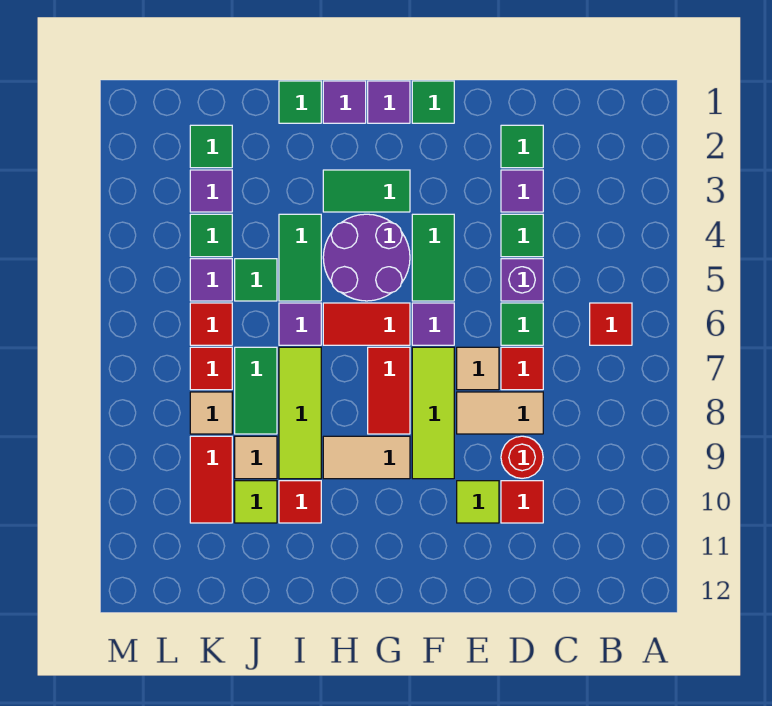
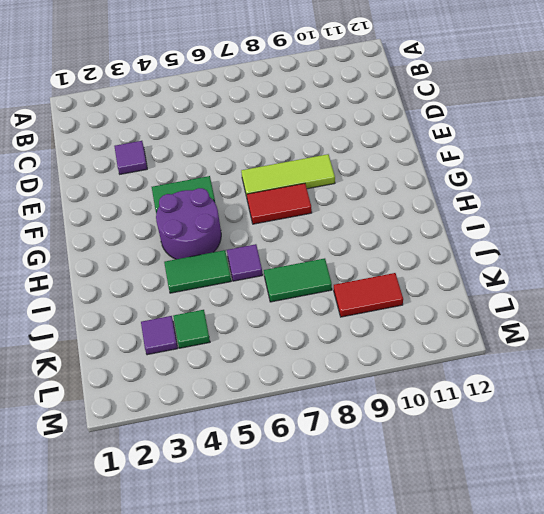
none -> red tile B6 level 1
none -> green tile D2 level 1
none -> green tile D4 level 1
none -> purple brick D5 level 1

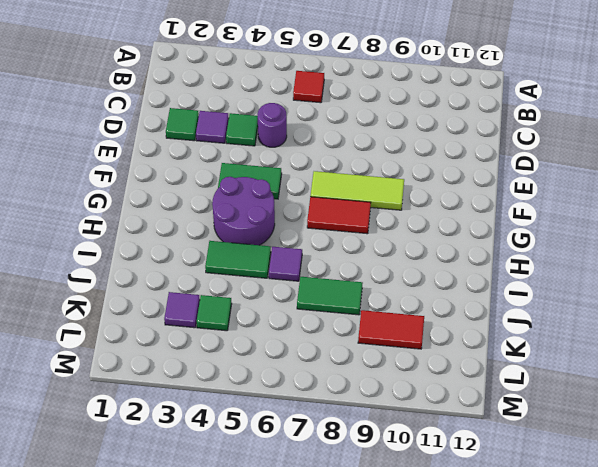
purple round brick D5 level 1 -> purple brick D5 level 1
none -> green tile D6 level 1
none -> red tile D7 level 1
none -> tan tile D8:E8 level 1
none -> red round brick D9 level 1

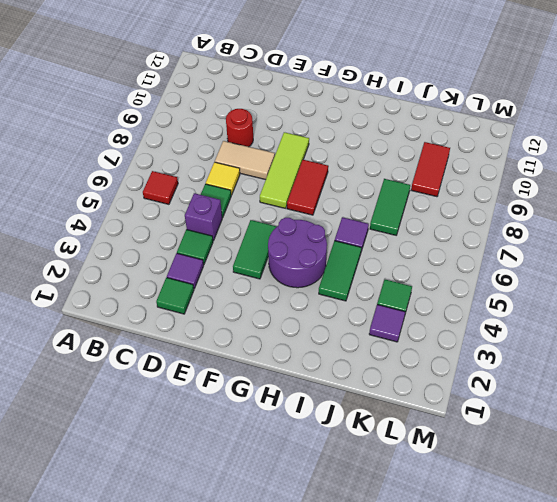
yellow tile D7 level 1 -> red tile D7 level 1
none -> red tile D10 level 1
none -> tan tile E7 level 1
none -> lime tile E10 level 1
none -> green tile F1 level 1

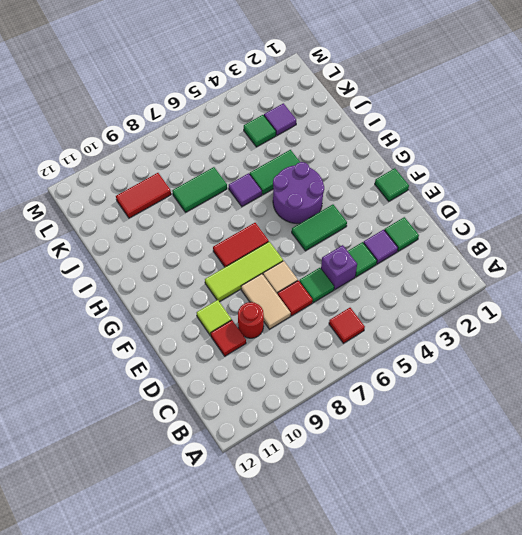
none -> purple tile F6 level 1
none -> purple tile G1 level 1
none -> green tile G3:H3 level 1
none -> red tile G6:H6 level 1

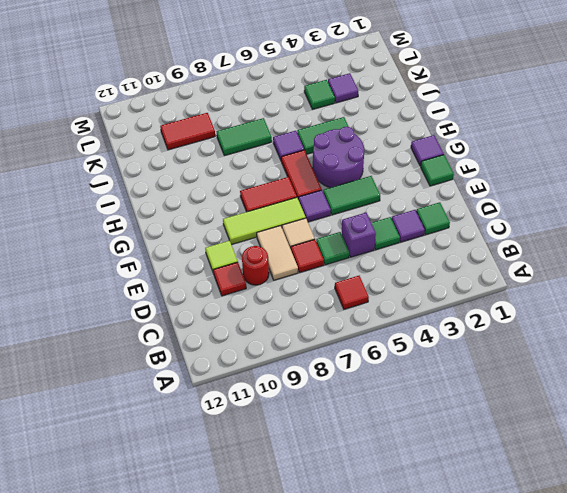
none -> green tile G3:H3 level 1
none -> tan tile G9:H9 level 1
none -> purple tile H1 level 1
none -> green tile I1 level 1

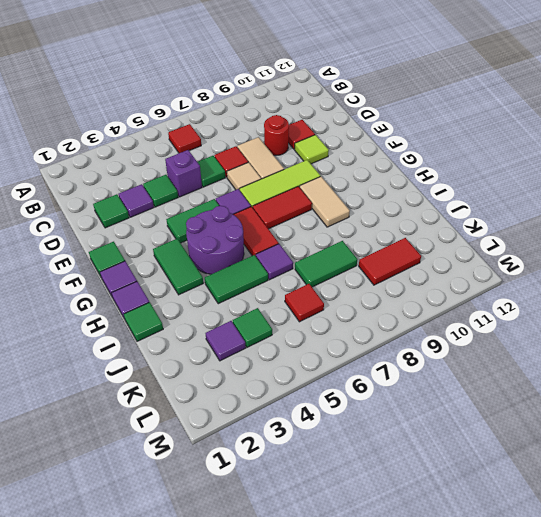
none -> lime tile I7:I9 level 1
none -> red tile I10 level 1
none -> green tile J5 level 1
none -> tan tile J9 level 1

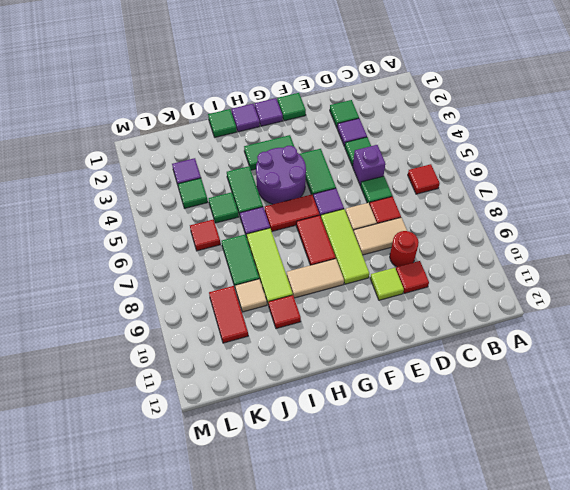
none -> lime tile J10 level 1
none -> green tile K2 level 1
none -> purple tile K5 level 1
none -> red tile K7 level 1

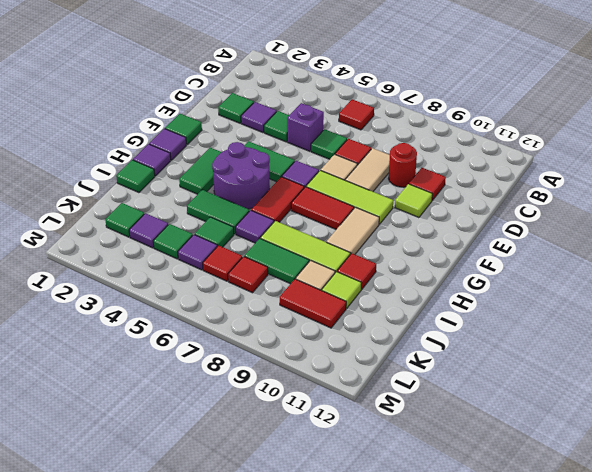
none -> tan tile K8 level 1

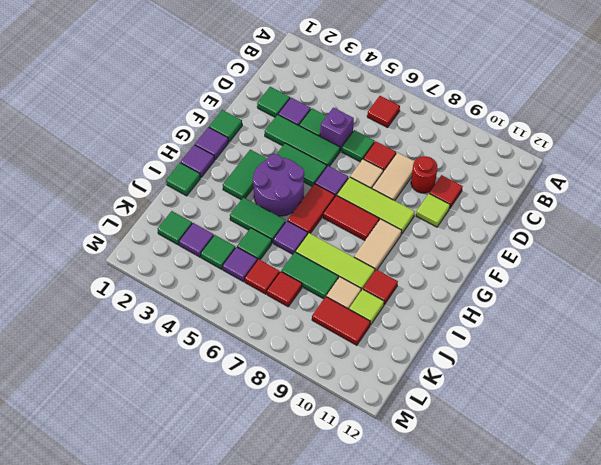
green tile E3:E5 level 1 -> none
none -> tan tile K8 level 1

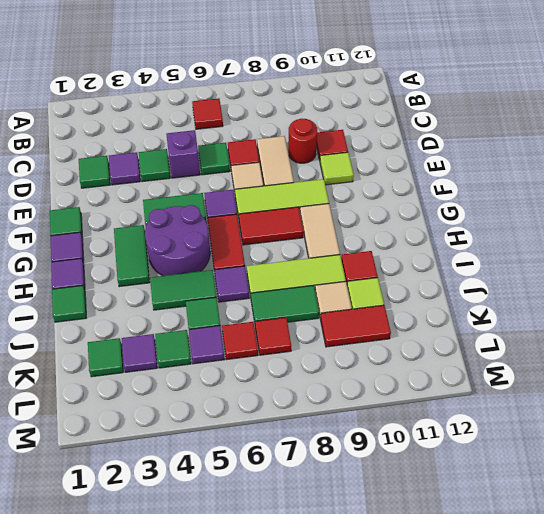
none -> tan tile K8 level 1

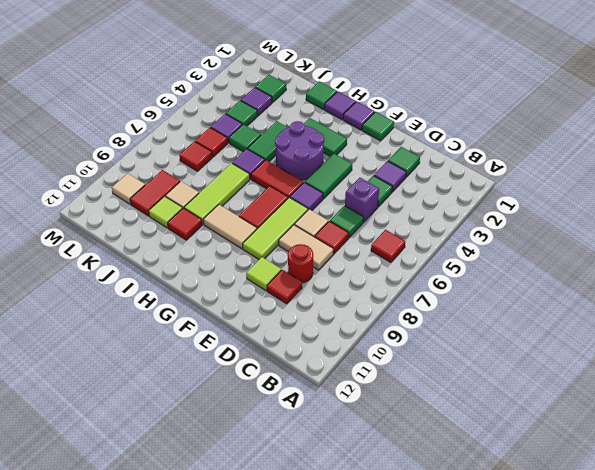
tan tile L10 level 1 -> tan tile K8 level 1
none -> green tile J7:J8 level 1

